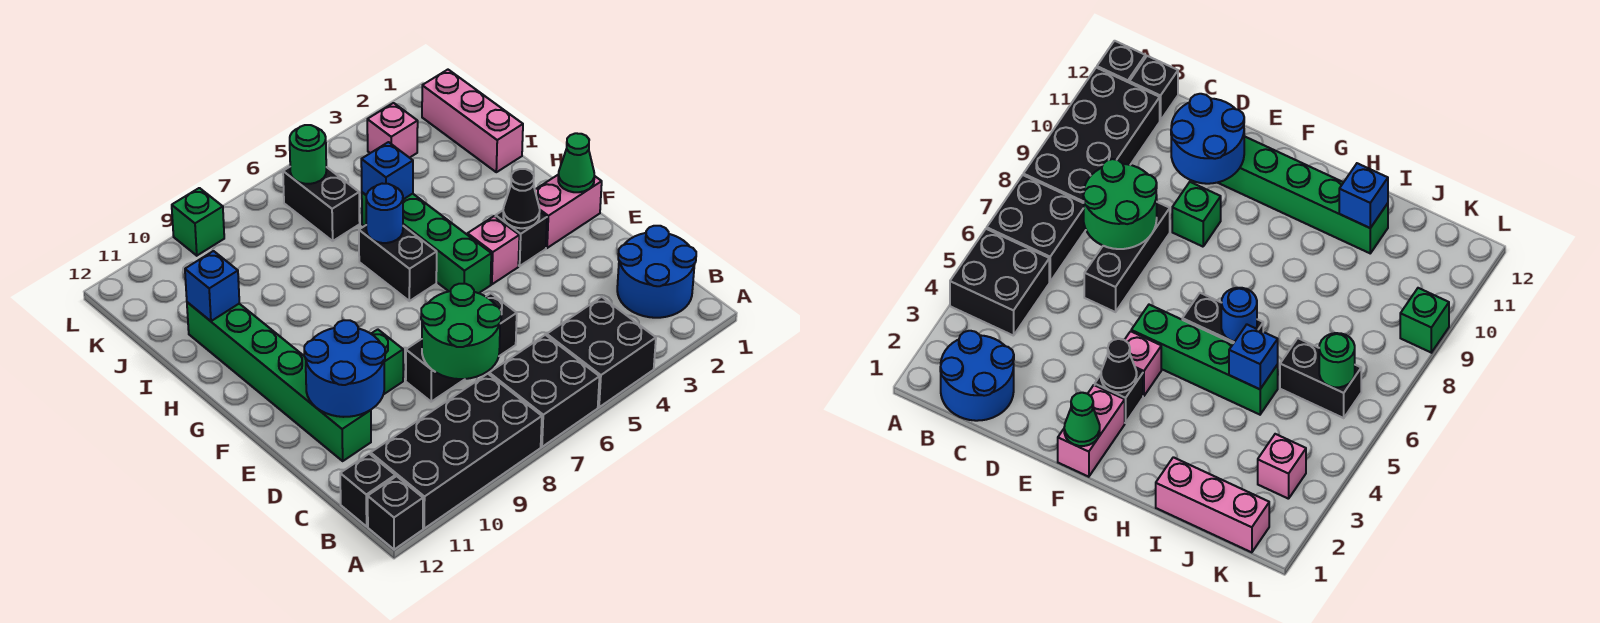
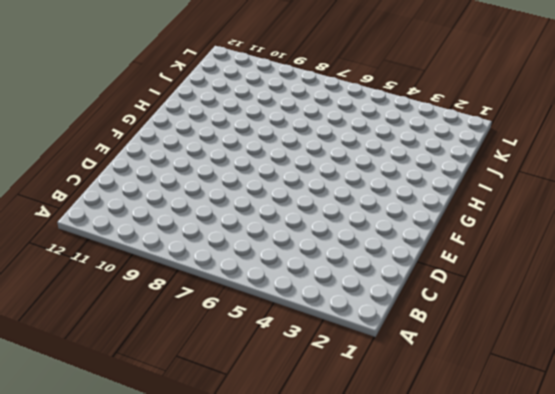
none -> black brick A4:B5 level 1
none -> black brick A6:B7 level 1
none -> black brick A8:B11 level 1

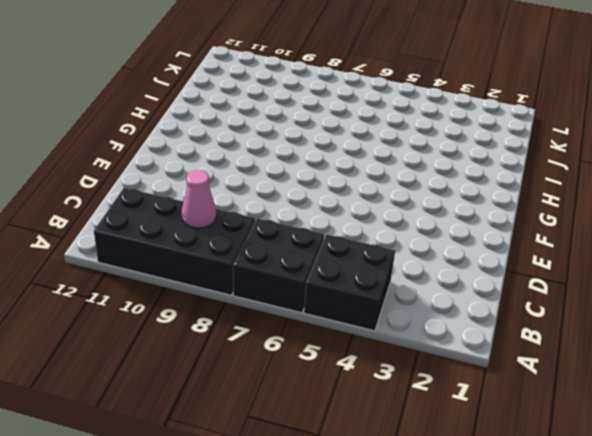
pink cone B9 level 2 -> none
none -> black brick A12 level 1
none -> blue round brick B1:C2 level 1
none -> black brick B12 level 1

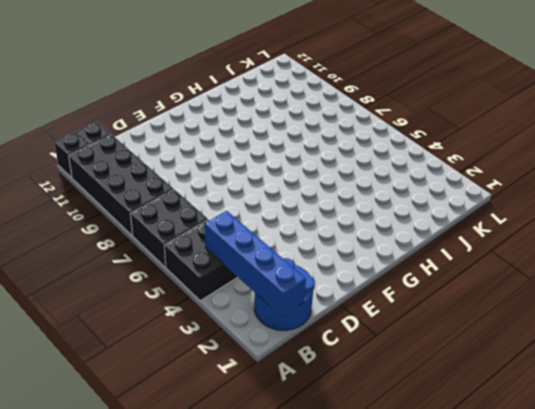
blue brick B1:B4 level 2 -> none
none -> black brick D6:D8 level 1
none -> green brick D11:I11 level 1
none -> green brick E9 level 1

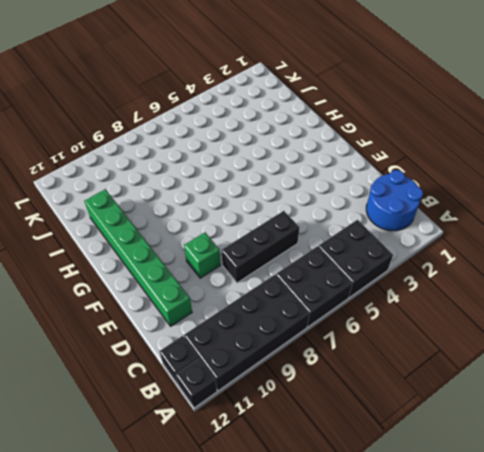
none -> pink brick F1:F2 level 1
none -> black brick F3 level 1
none -> pink brick F4 level 1

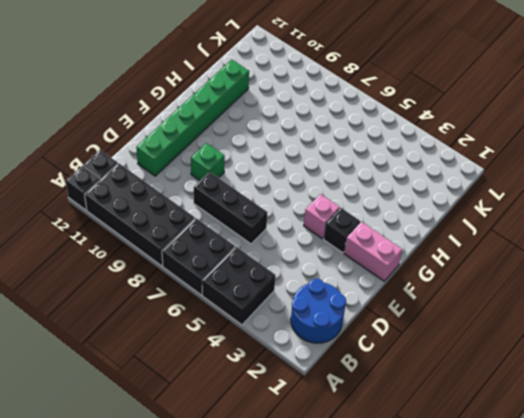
none -> green brick F5:I5 level 1
none -> black brick G6:H6 level 1
none -> pink brick I1:K1 level 1

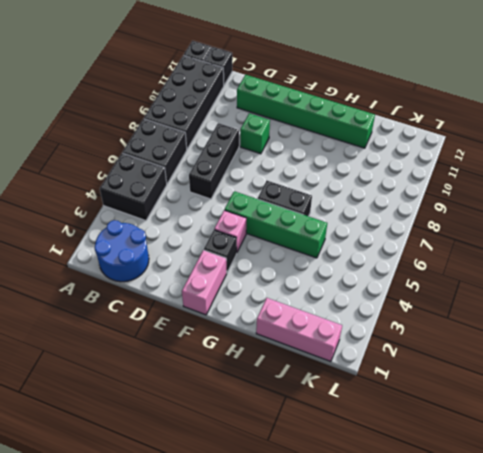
none -> black brick J6:K6 level 1
none -> pink brick K3 level 1
none -> green brick L9 level 1

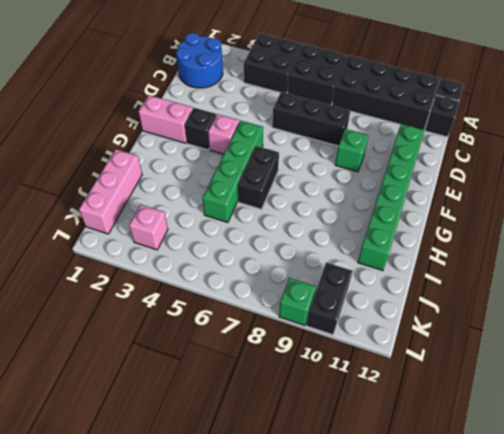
black brick K10:L10 level 1 -> black brick J6:K6 level 1
none -> green round brick C7:D8 level 2
none -> blue round brick D10:E11 level 2
none -> green cone F1 level 2

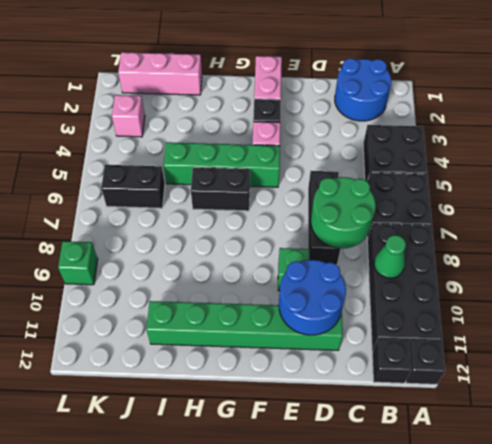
green cone B9 level 2 -> green cone F1 level 2
none -> black cone F3 level 2
none -> blue round brick H6 level 2
none -> blue brick I5 level 2

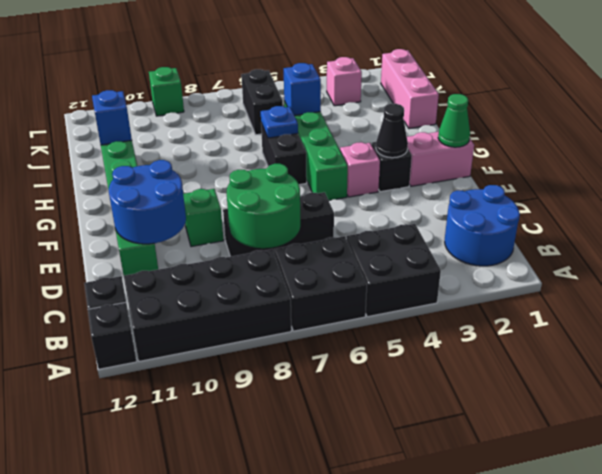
blue plate H6 level 2 -> blue round brick H6 level 2
none -> green round brick K6 level 2

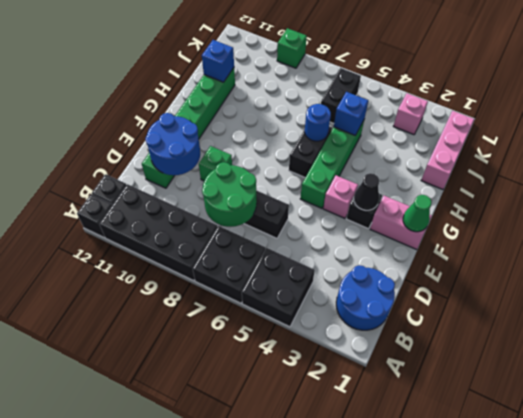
none -> green round brick K6 level 2

